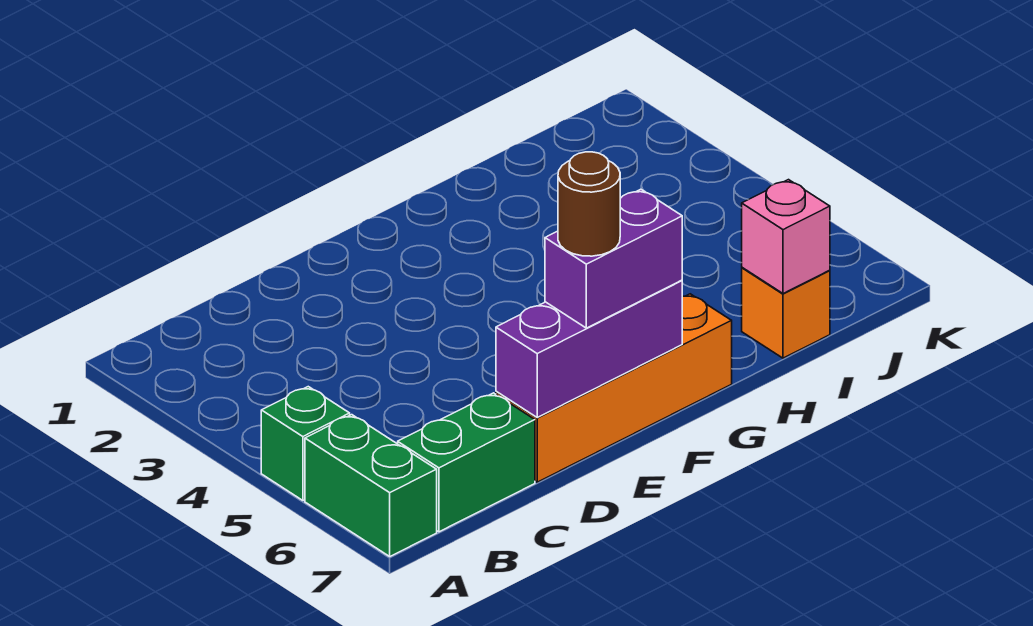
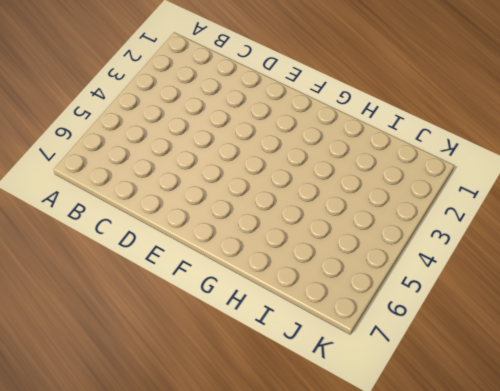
none -> green brick A5 level 1
none -> green brick A6:A7 level 1

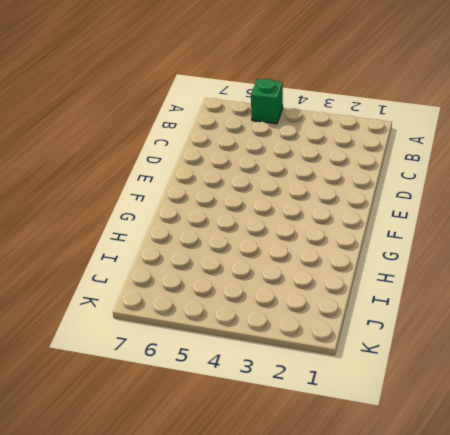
none -> green brick A6:A7 level 1
none -> green brick B7:C7 level 1

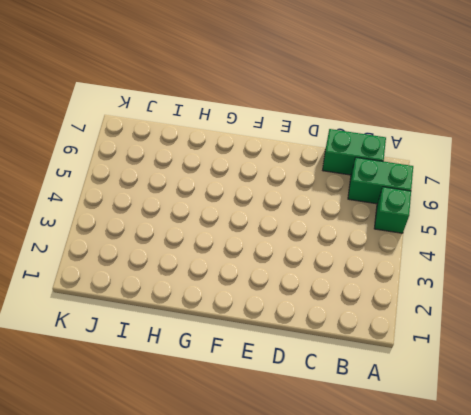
green brick A6:B6 level 1 -> green brick A6:A7 level 1
none -> orange brick D7:G7 level 1
none -> orange brick I7 level 1

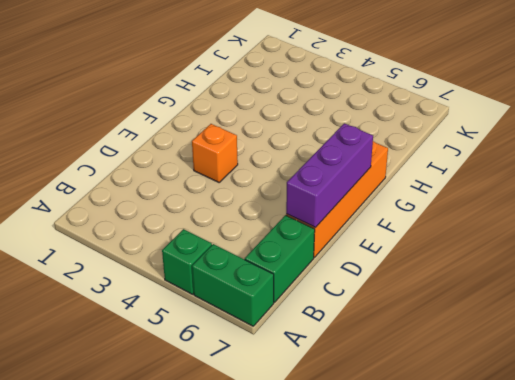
orange brick E3 level 1 -> orange brick I7 level 1
none -> pink brick I7 level 2
none -> purple brick E7:F7 level 3

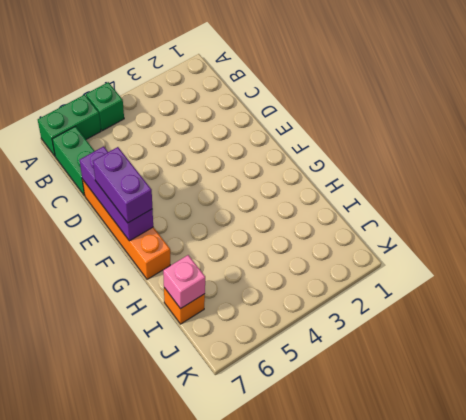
none -> brown round brick E7 level 4

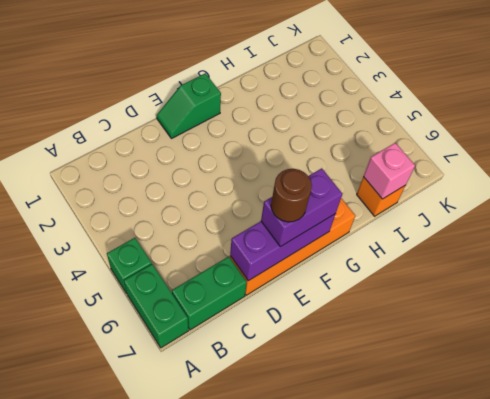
green slope E1:F1 level 1 top F -> none

